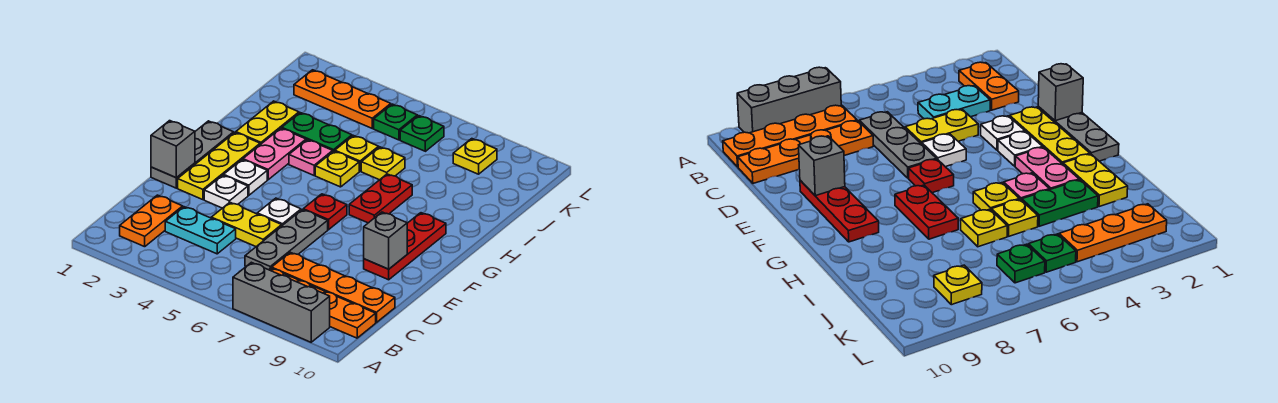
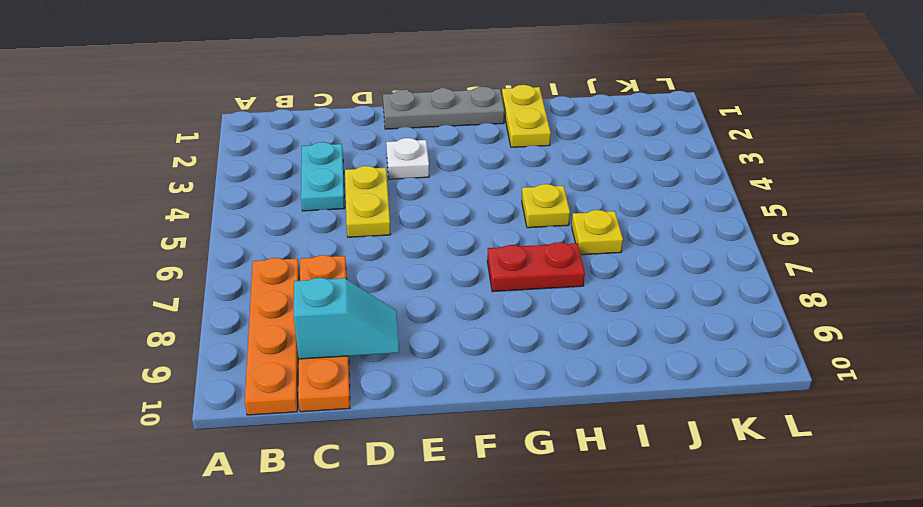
cyan slope C9:D9 level 2 top C -> none
yellow plate H1:H2 level 1 -> yellow plate H2:I2 level 1
none -> grey brick A7:A9 level 1
none -> orange plate B2:C2 level 1
none -> grey plate C6:E6 level 1

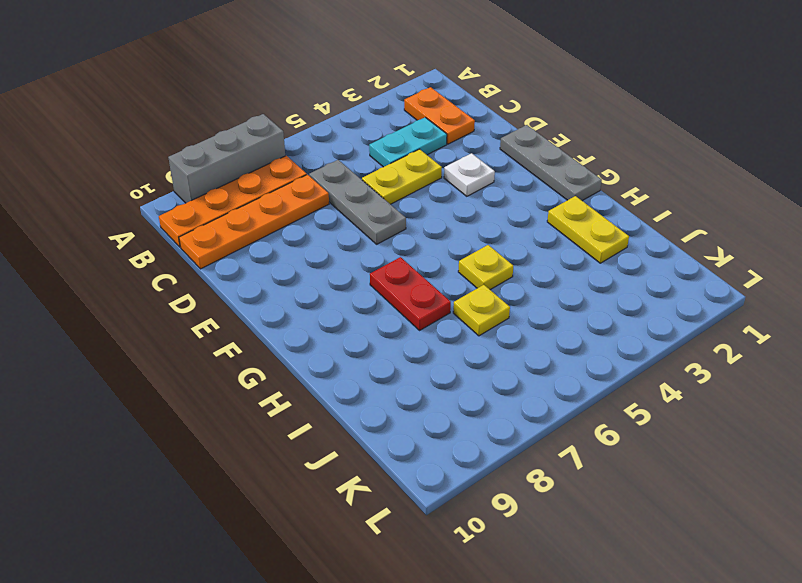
none -> yellow plate E2:G2 level 1
none -> white plate E5 level 1
none -> red plate E9:G9 level 1

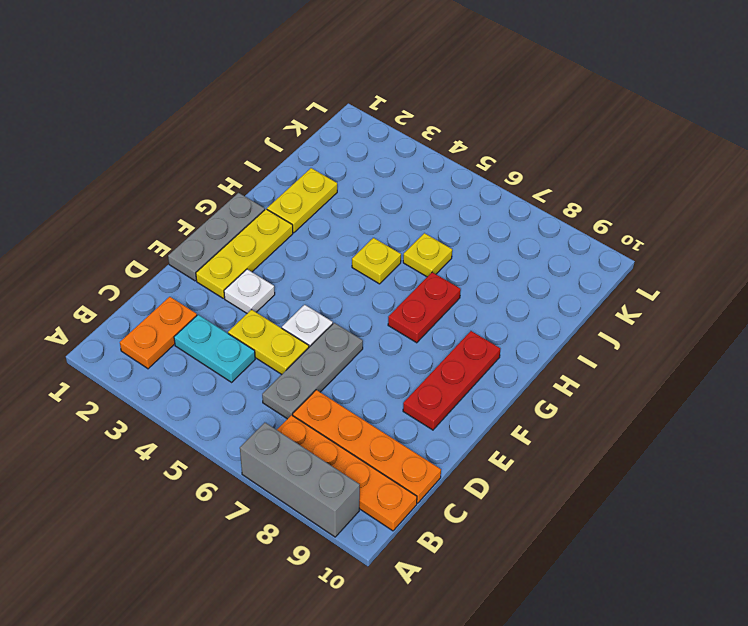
none -> white plate F3 level 1
none -> red plate F6 level 1
none -> pink plate G3:H3 level 1

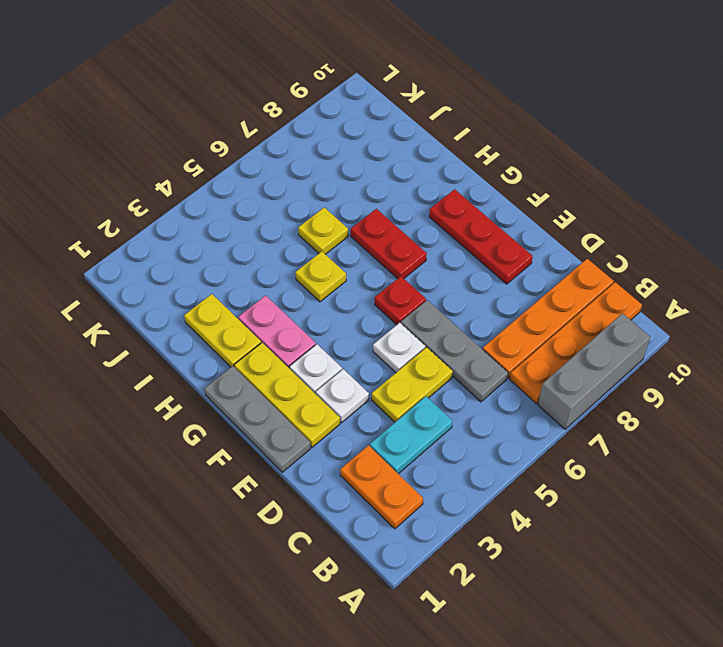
none -> pink plate H4 level 1
none -> green plate I3:I4 level 1
none -> yellow plate I5 level 1

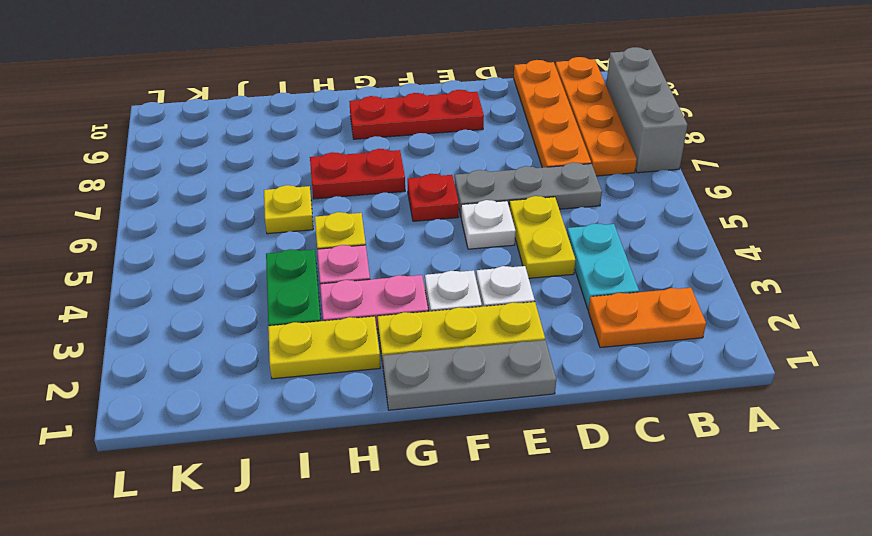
none -> yellow plate I5 level 1
none -> orange plate K2:K4 level 1
none -> green plate K5 level 1

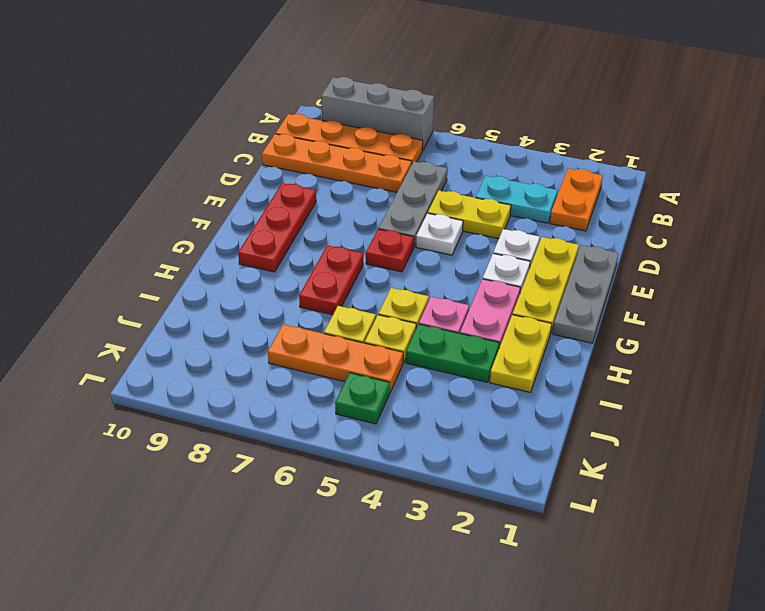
orange plate J5:J7 level 1 -> orange plate K2:K4 level 1
none -> green plate K6 level 1
none -> yellow plate K8 level 1
none -> grey brick E1 level 2

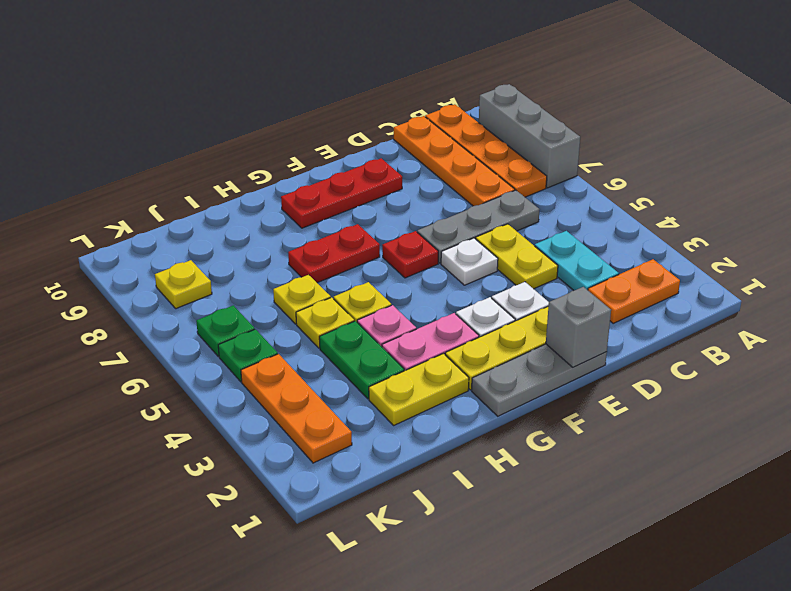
none -> grey brick E9 level 2

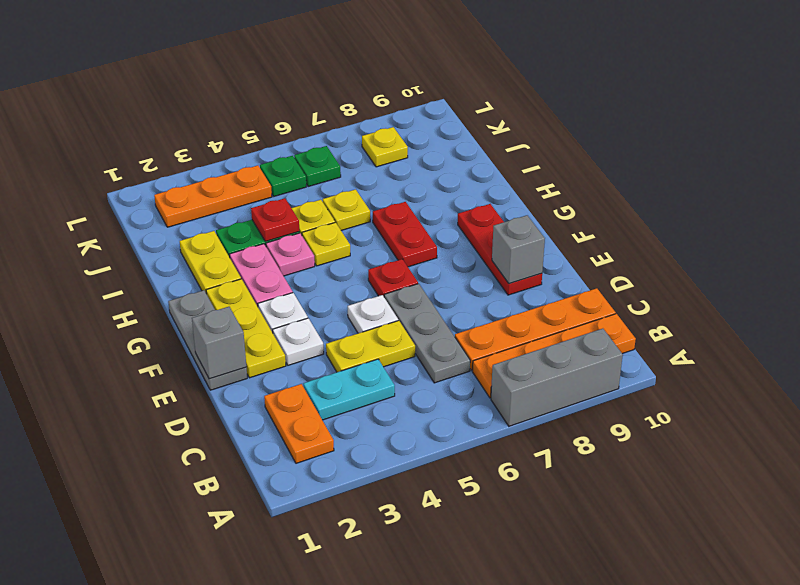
red plate I4 level 2 -> none

